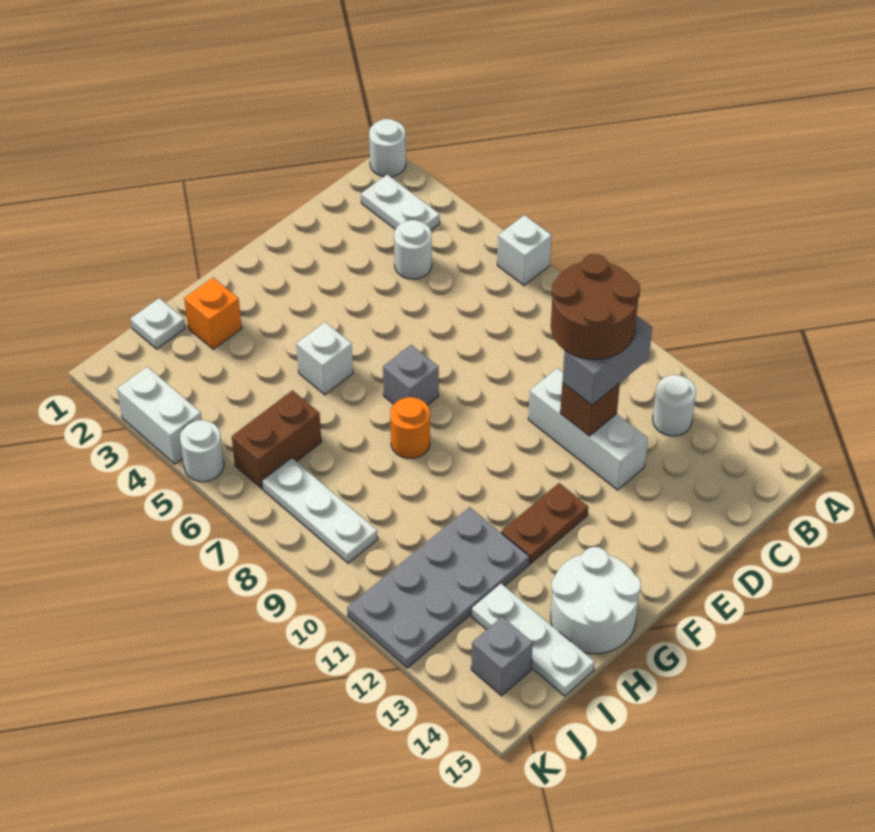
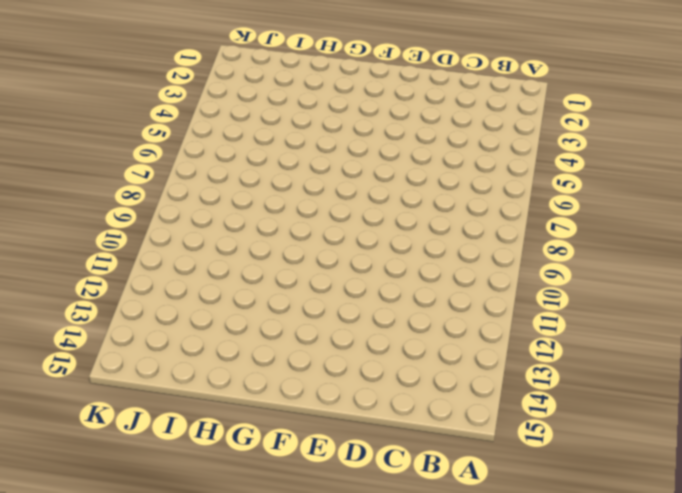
none -> white round brick A1 level 1
none -> white brick A6 level 1
none -> white plate B2:B3 level 1

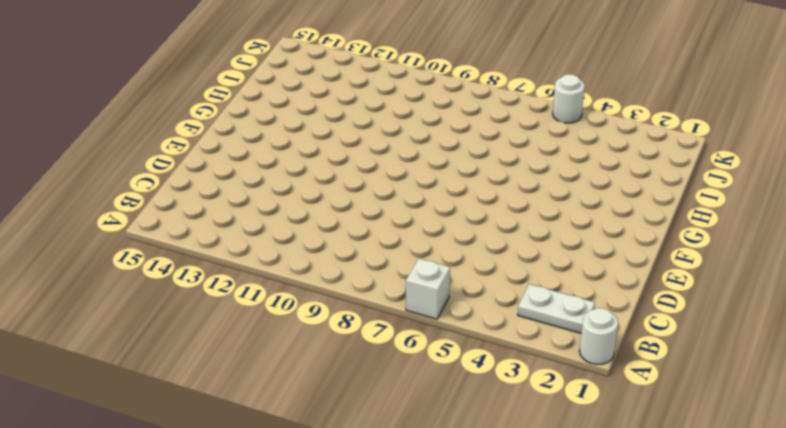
none -> white round brick B12 level 1
none -> white round brick C4 level 1
none -> white brick D10:D12 level 1

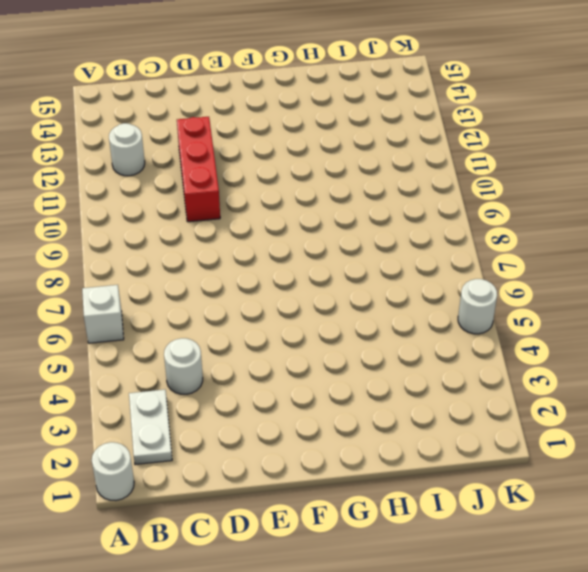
red brick D10:D12 level 1 -> white brick D10:D12 level 1
none -> grey brick F7 level 1
none -> brown plate F12:G12 level 1
none -> white brick G5 level 1

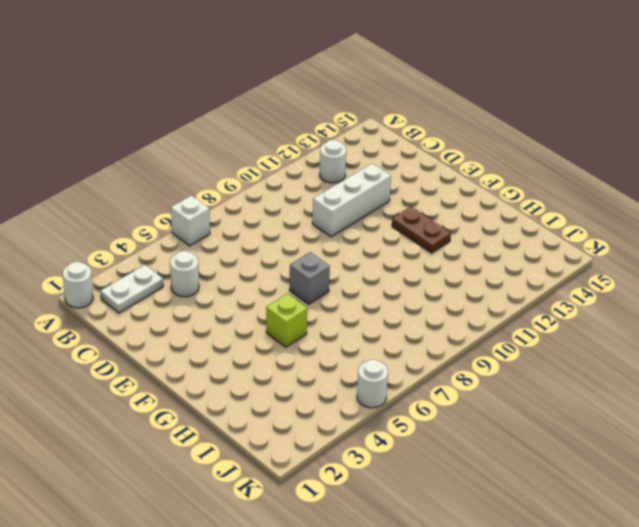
lime brick G5 level 1 -> white brick G5 level 1
none -> orange round brick G8 level 1
none -> white round brick G14:H15 level 1
none -> orange brick H2 level 1

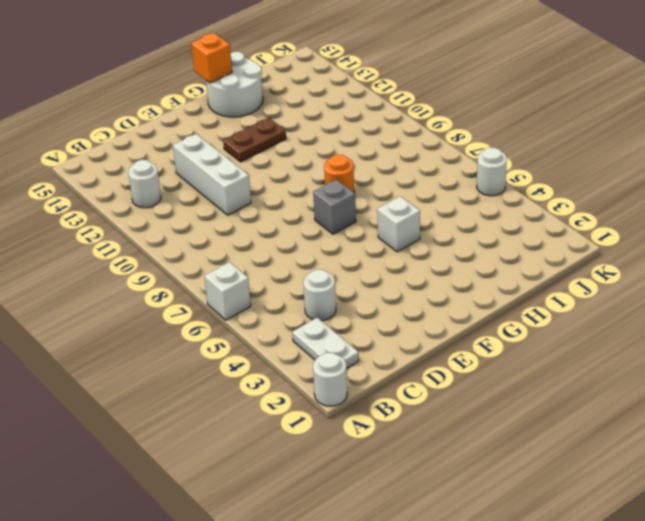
orange brick G15 level 2 -> orange brick H2 level 1
none -> grey plate H11:K12 level 1
none -> white plate I1 level 1
none -> brown brick I6:J6 level 1

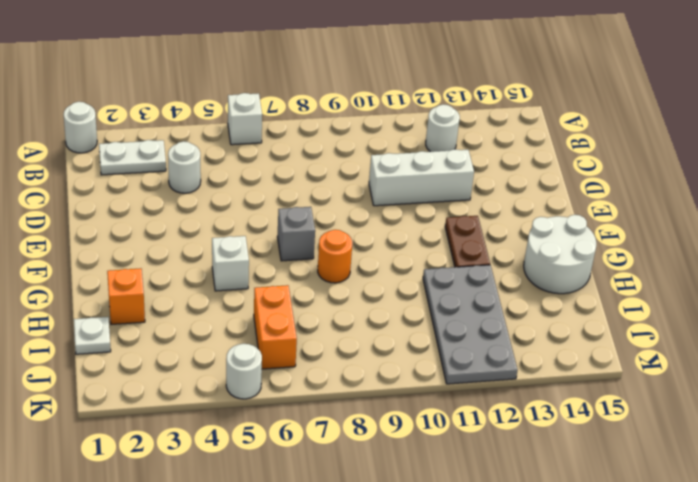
orange brick I6:J6 level 1 -> brown brick I6:J6 level 1
none -> white plate I13:I15 level 1
none -> white plate J7:J9 level 1
none -> grey brick J14 level 1

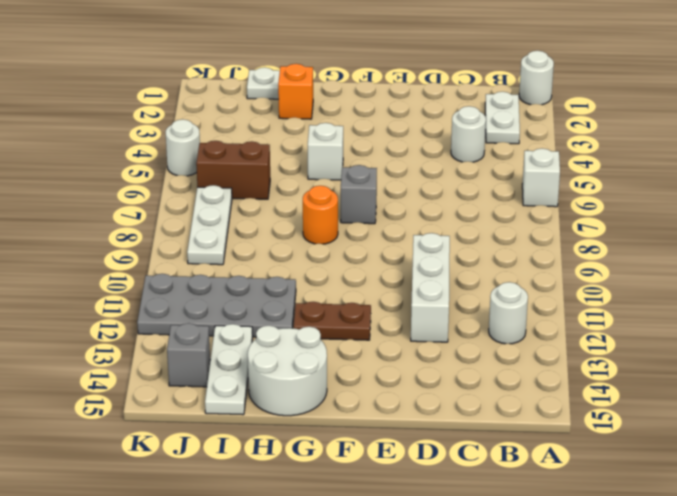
none -> white brick K3:K4 level 1
none -> brown brick D11 level 2
none -> grey brick C11:D11 level 3

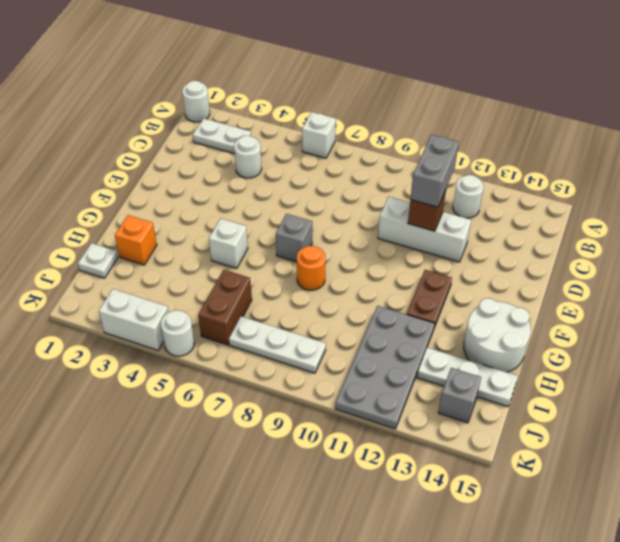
none -> brown round brick C10:D11 level 4

